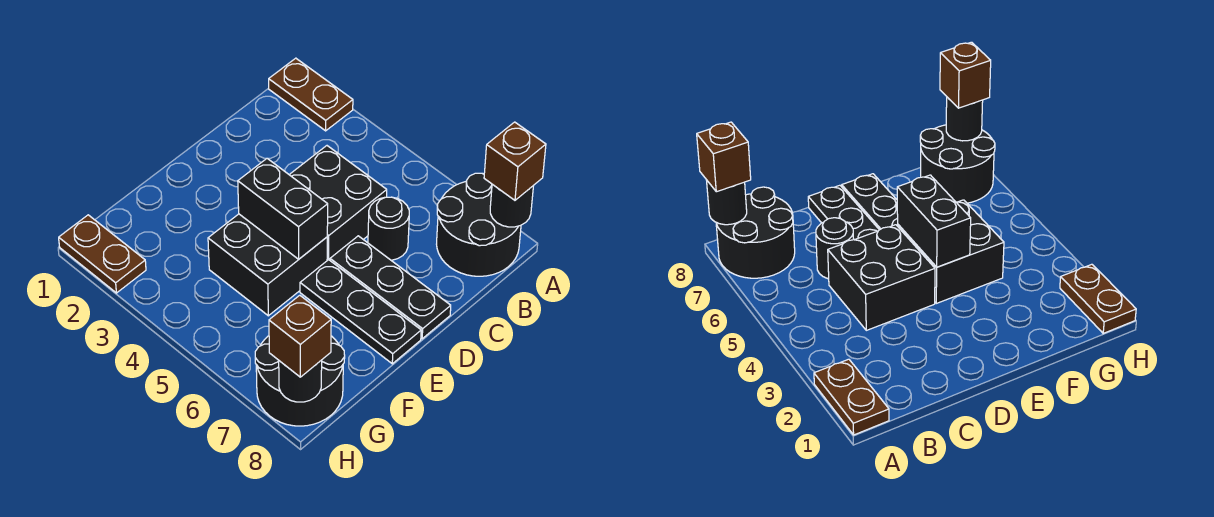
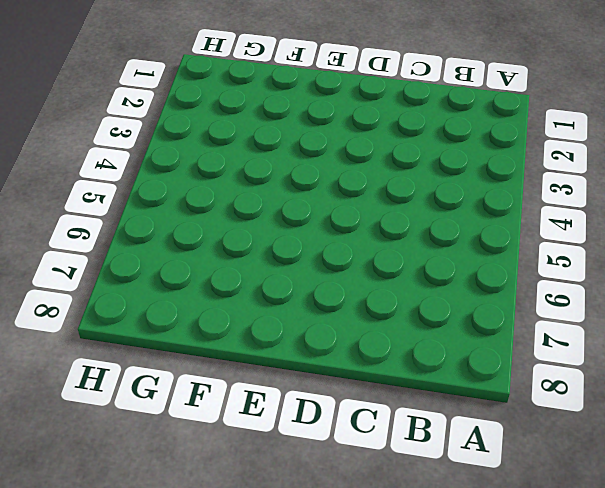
none -> brown plate A1:A2 level 1
none -> black round brick A7:B8 level 1
none -> black brick C4:D5 level 1

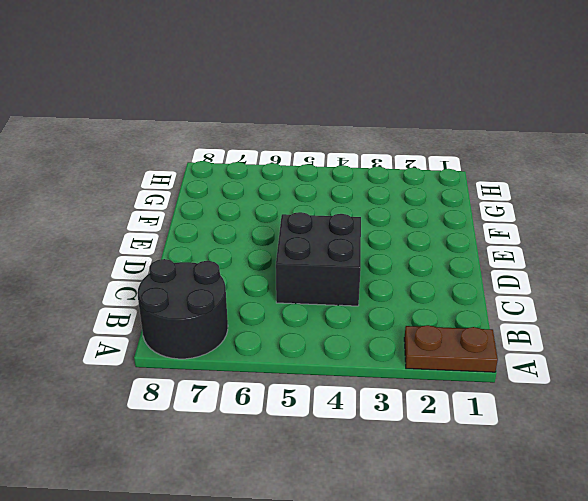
none -> black round brick C6 level 1
none -> black plate D6:D8 level 1
none -> black brick E4:F5 level 1

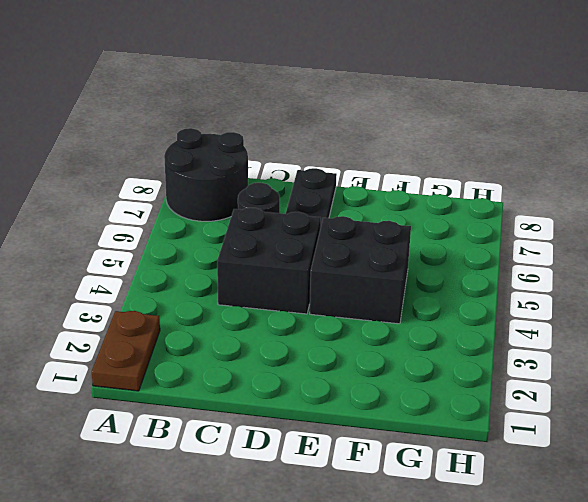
none -> black plate E6:E8 level 1
none -> black round brick G7:H8 level 1
none -> brown plate H1:H2 level 1

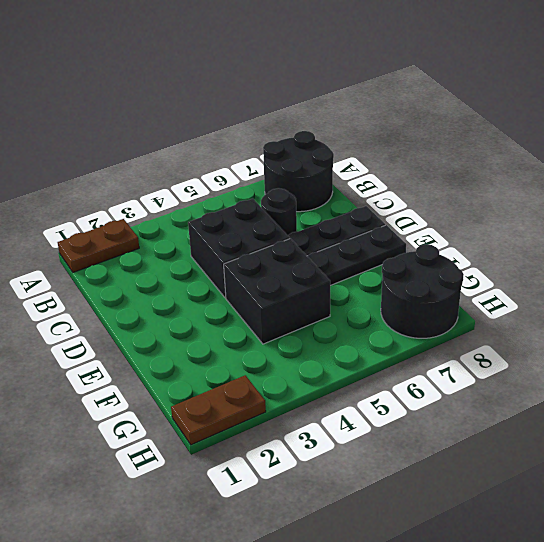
none -> black round brick A8 level 2
none -> black brick E4:E5 level 2
none -> black round brick H8 level 2

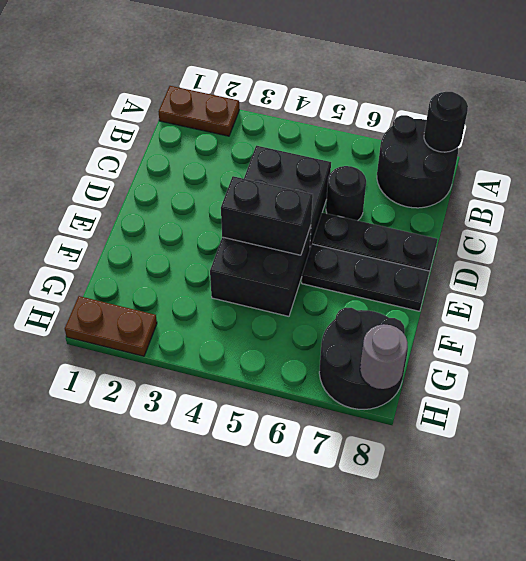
grey round brick H8 level 2 -> black round brick H8 level 2
none -> brown brick A8 level 3
none -> brown brick H8 level 3

